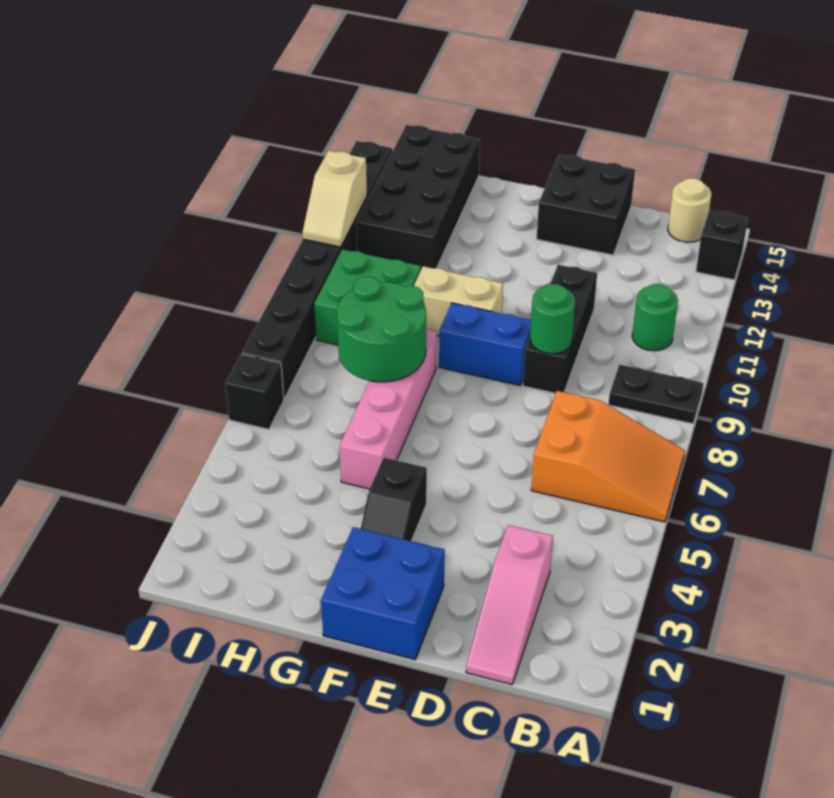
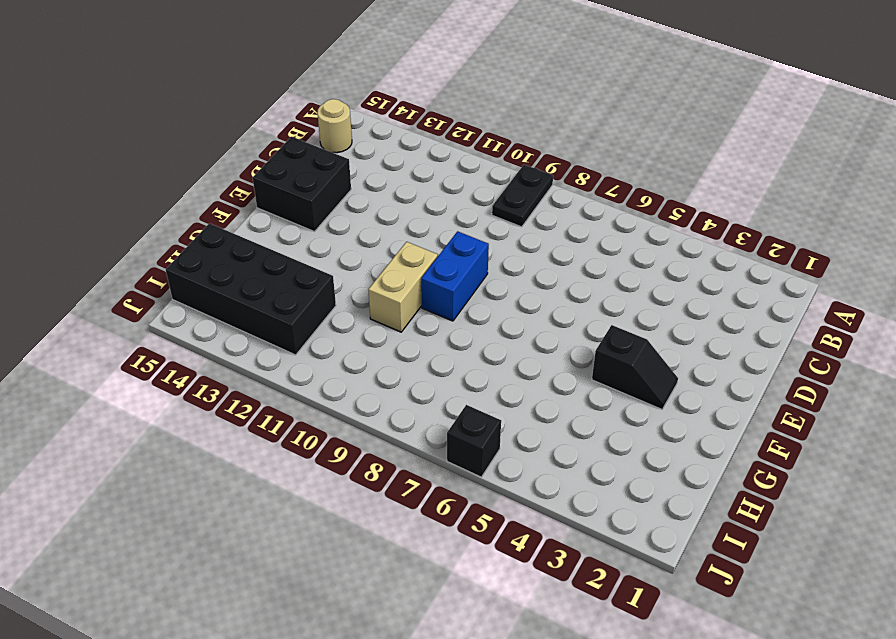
none -> orange slope A6:C7 level 1 top C
none -> black brick A14 level 1
none -> green round brick B11 level 1

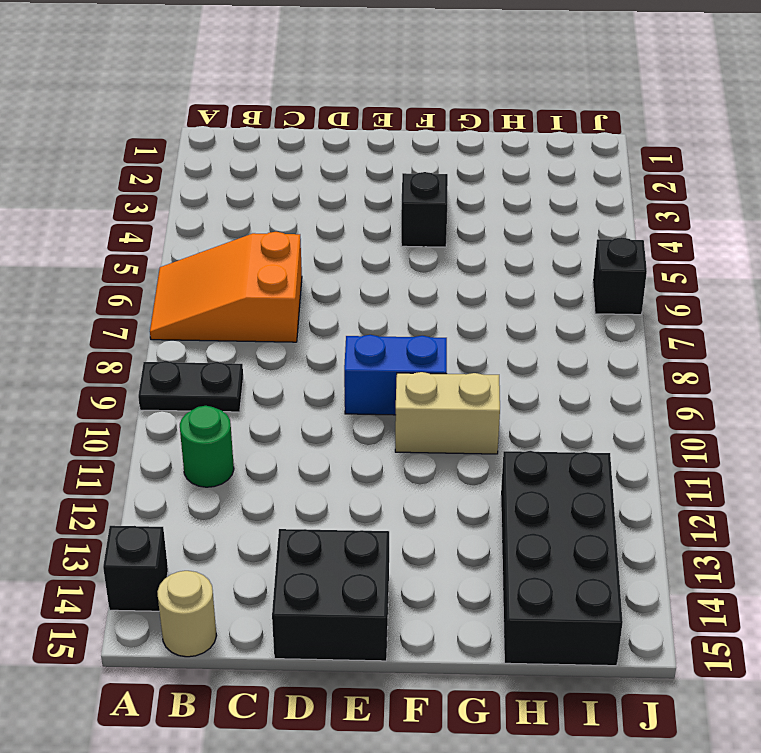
none -> pink slope C1:C3 level 1 top 3
none -> black brick D9:D11 level 1
none -> blue brick E1:F2 level 1

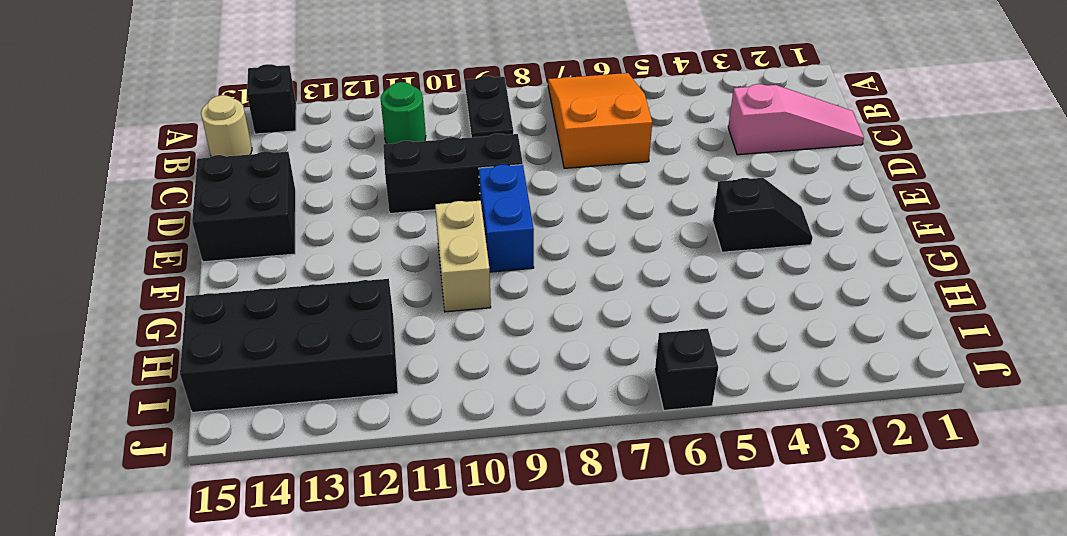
none -> blue brick E1:F2 level 1
none -> pink brick G5:G8 level 1
none -> green brick H9:I10 level 1

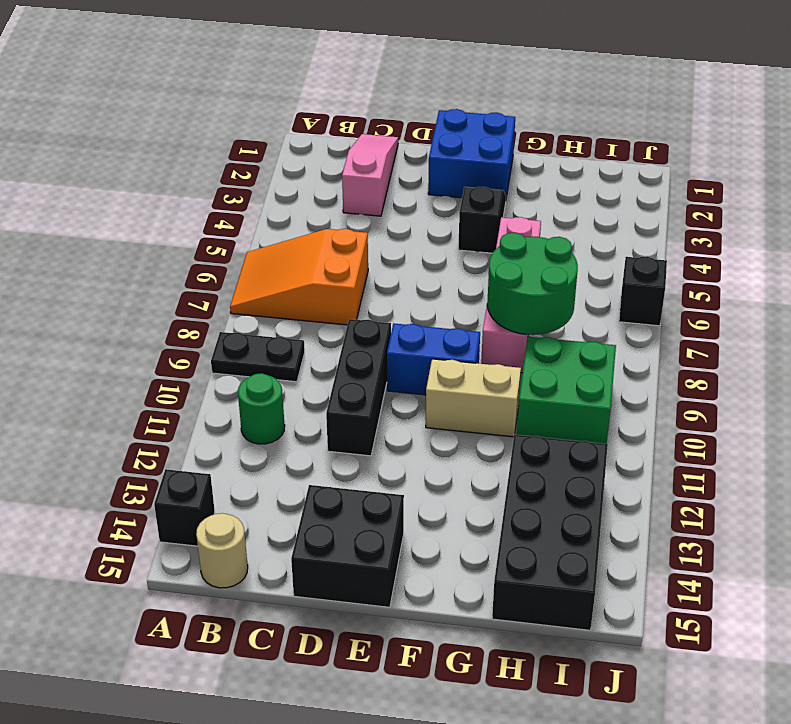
none -> black brick J7:J14 level 1
none -> green round brick D9 level 2
none -> tan slope J11:J12 level 2 top 12

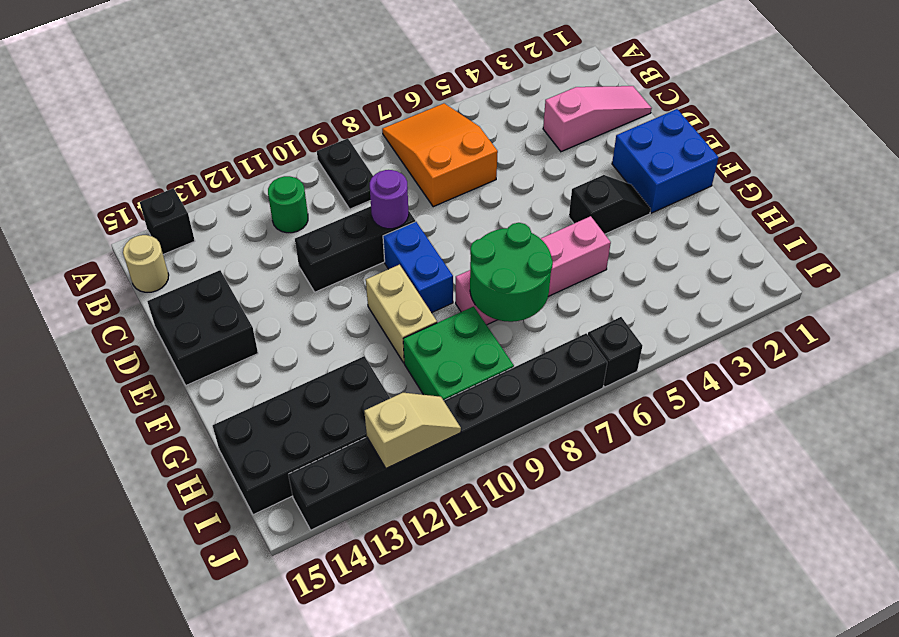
purple round brick D9 level 2 -> green round brick D9 level 2

